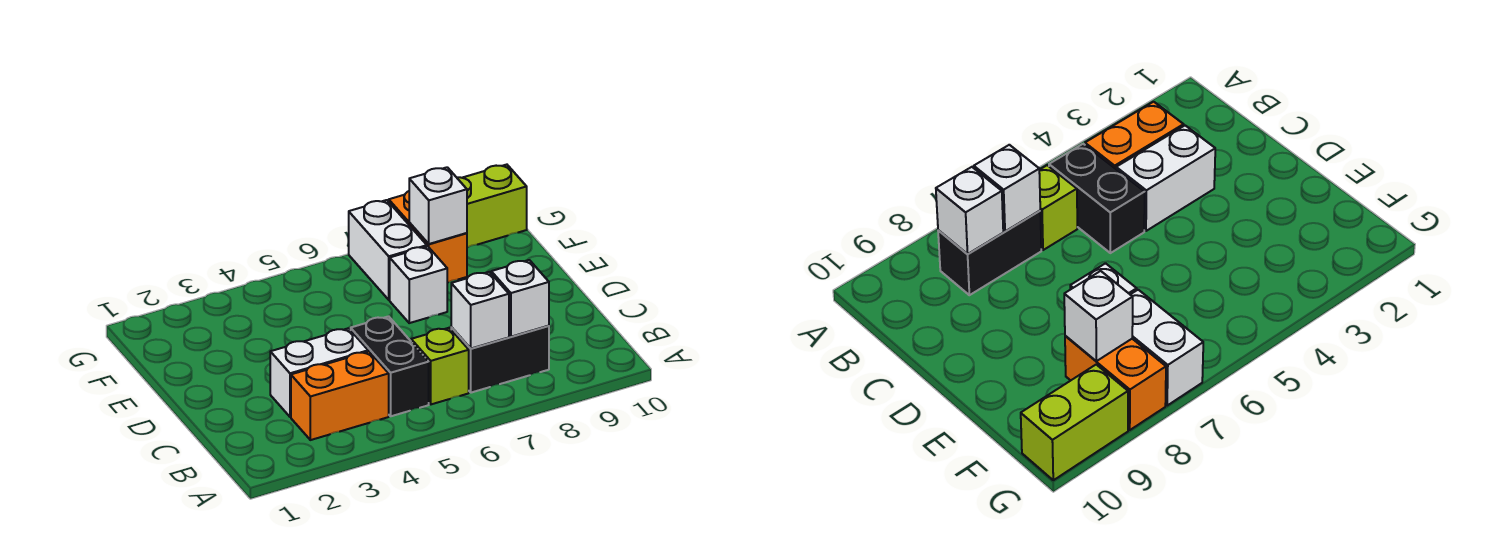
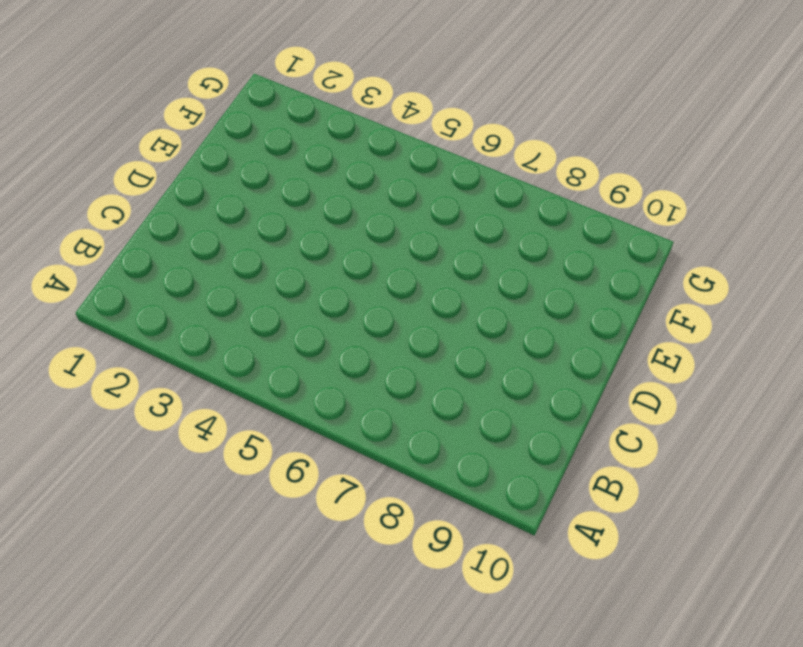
none -> orange brick B3:B4 level 1
none -> black brick B5:C5 level 1
none -> lime brick B6 level 1

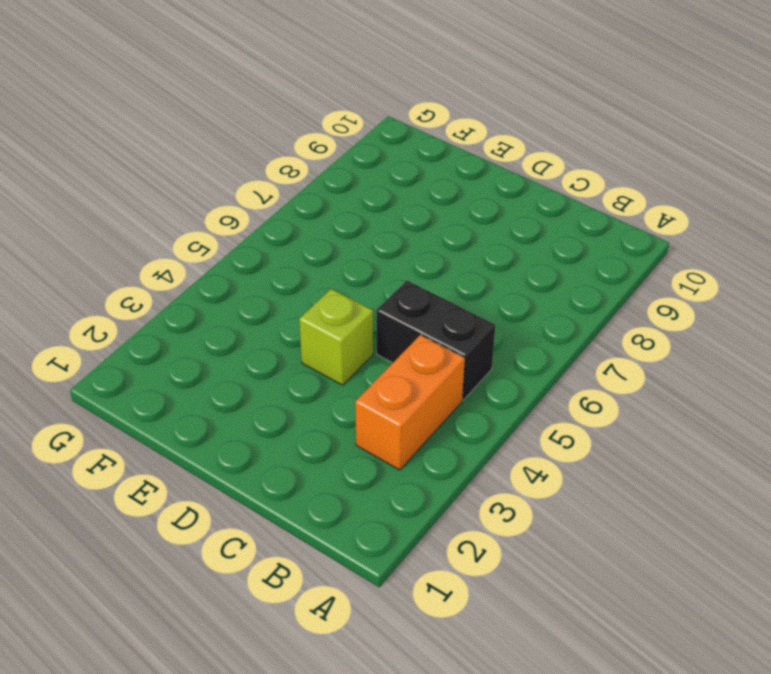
lime brick D4 level 1 -> lime brick B6 level 1
none -> black brick B7:B8 level 1
none -> white brick C3:C4 level 1
none -> white brick E7 level 1

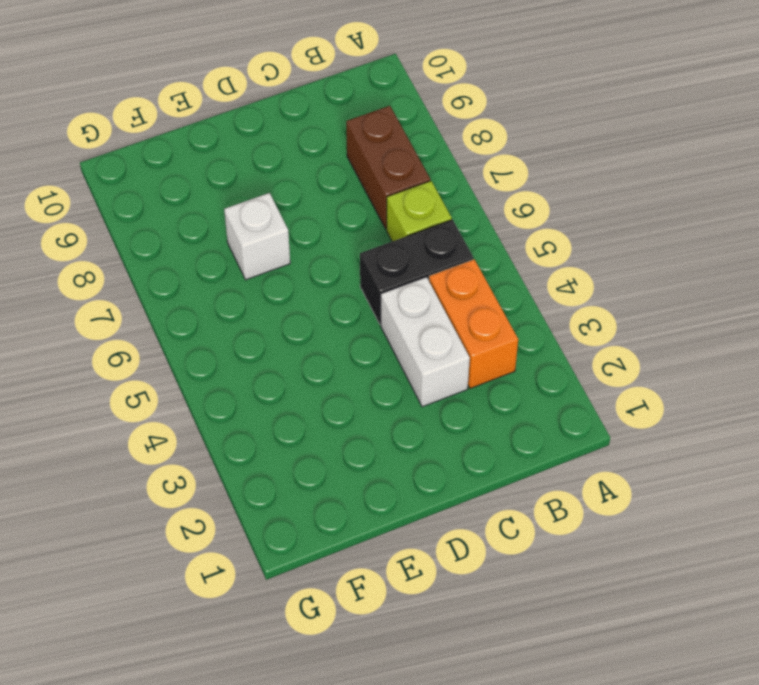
brown brick B7:B8 level 1 -> black brick B7:B8 level 1
none -> white brick F7:G7 level 1
none -> orange brick F8:G8 level 1
none -> lime brick G9:G10 level 1

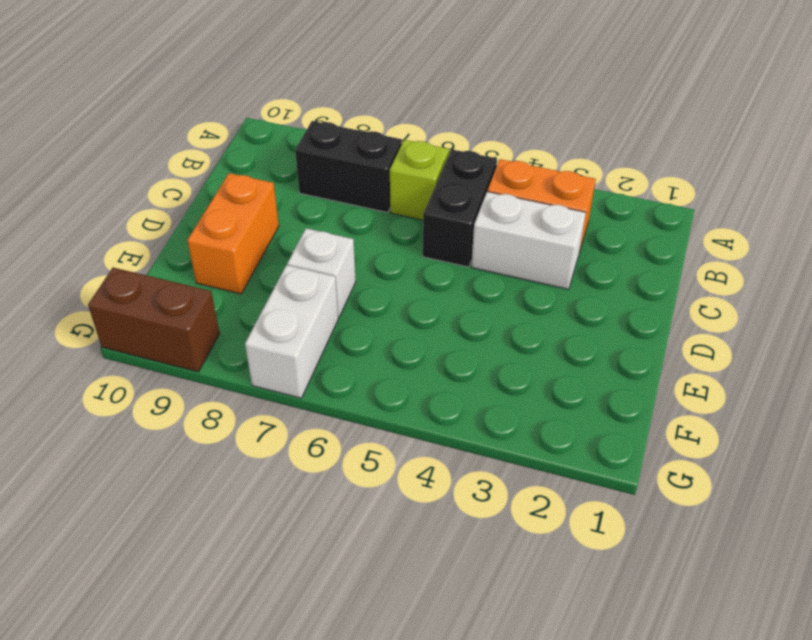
orange brick D9:E9 level 1 -> orange brick F8:G8 level 1
brown brick G9:G10 level 1 -> lime brick G9:G10 level 1
none -> white brick B7 level 2
none -> white brick B8 level 2
none -> white brick F8 level 2

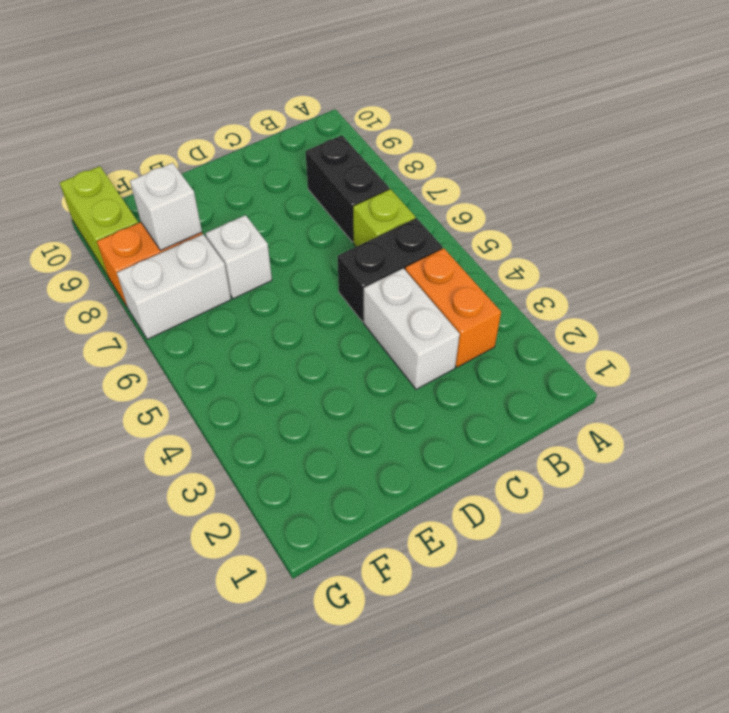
none -> white brick B7 level 2
none -> white brick B8 level 2

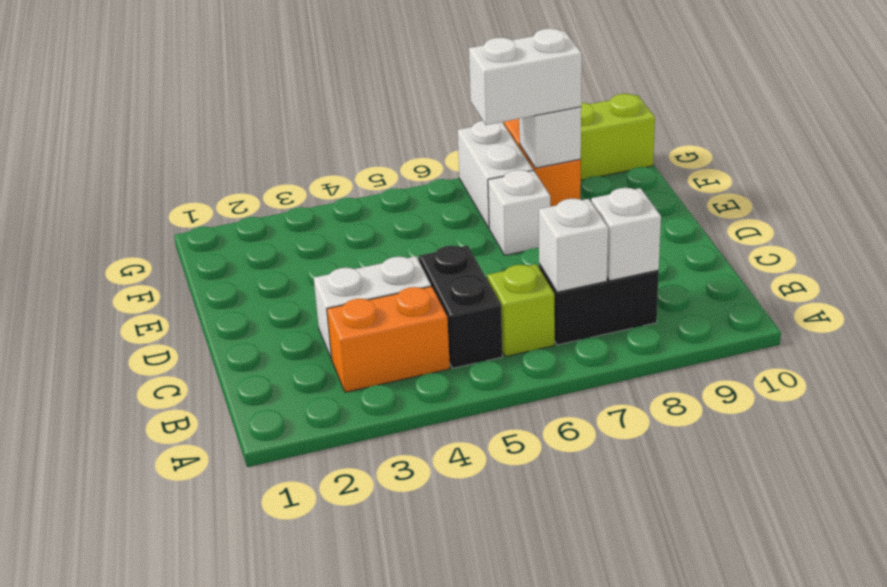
white brick F7:F8 level 3 -> none

